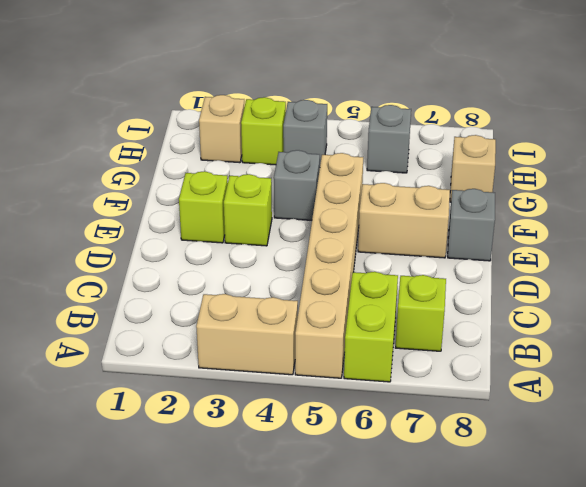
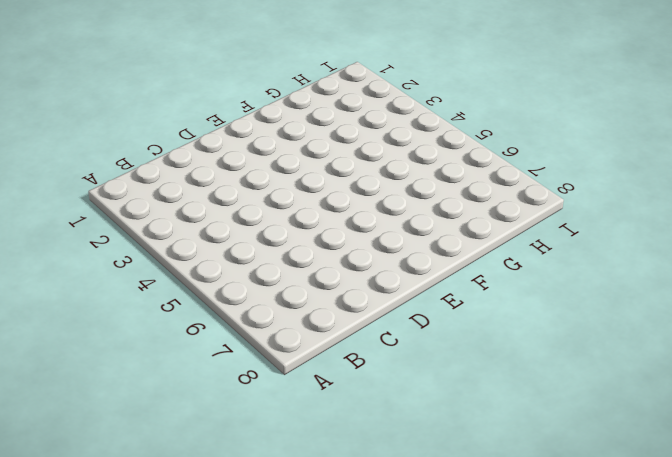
none -> tan brick A3:A4 level 1
none -> tan brick A5:F5 level 1
none -> lime brick A6:B6 level 1

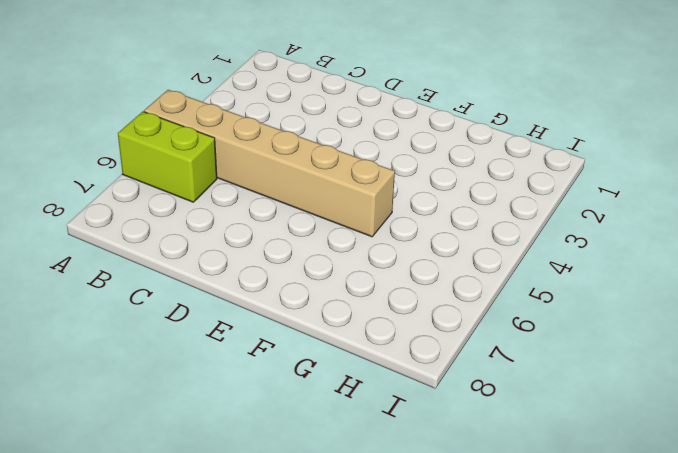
none -> tan brick A3:A4 level 1
none -> lime brick B7 level 1
none -> lime brick E2 level 1

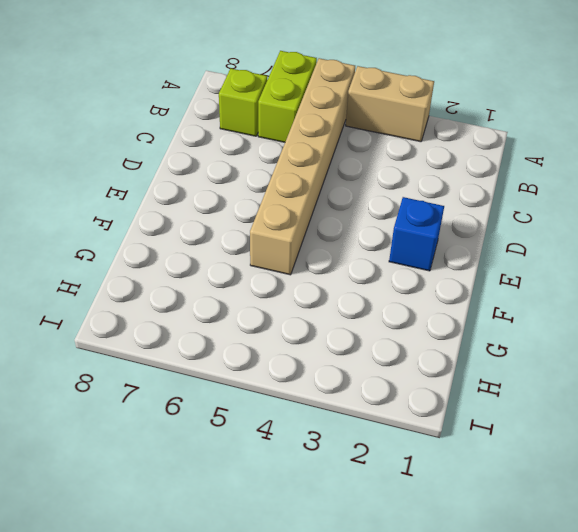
blue brick E2 level 1 -> lime brick E2 level 1
none -> lime brick E3 level 1
none -> tan brick E6:E7 level 1
none -> grey brick E8 level 1

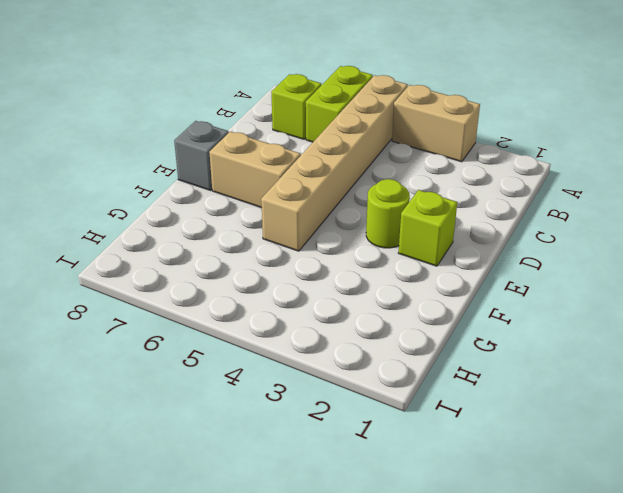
lime round brick E3 level 1 -> lime brick E3 level 1
none -> grey brick F4 level 1
none -> tan brick G8 level 1
none -> tan brick H2 level 1

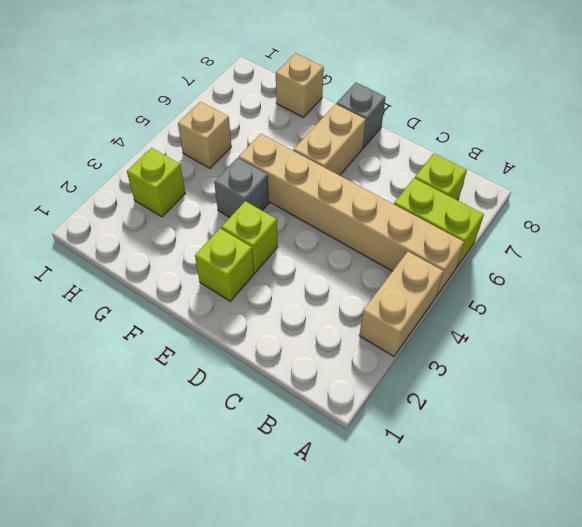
tan brick H5 level 1 -> tan brick H2 level 1
none -> grey brick H4 level 1
none -> grey brick H6 level 1

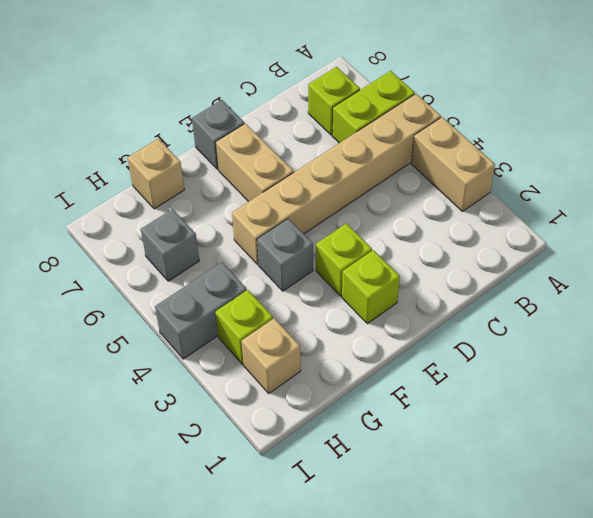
grey brick H4:I4 level 1 -> grey brick H4 level 1

